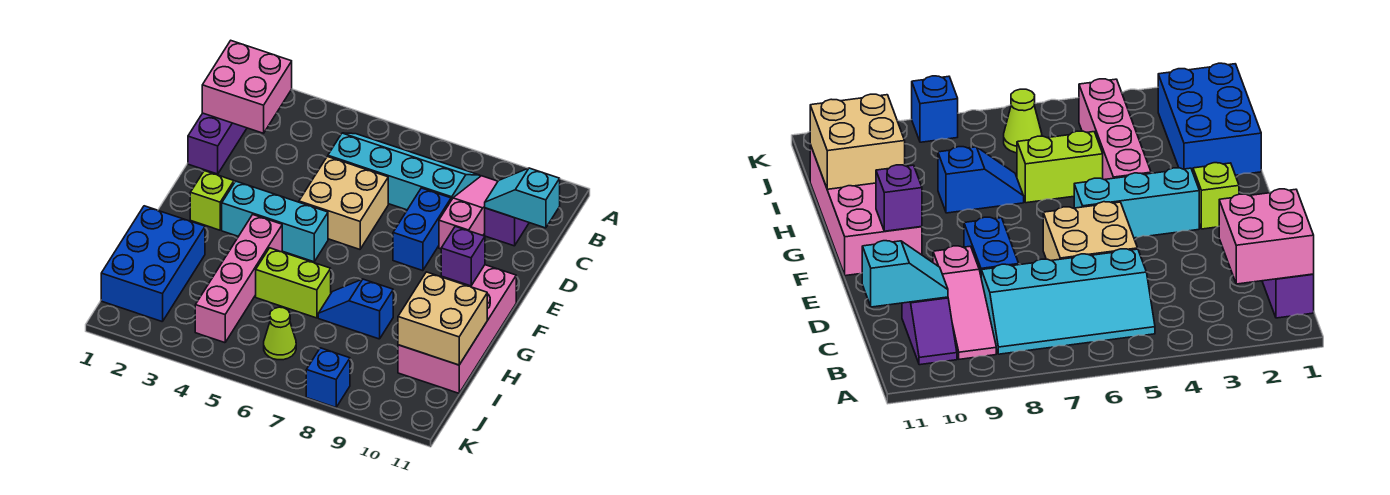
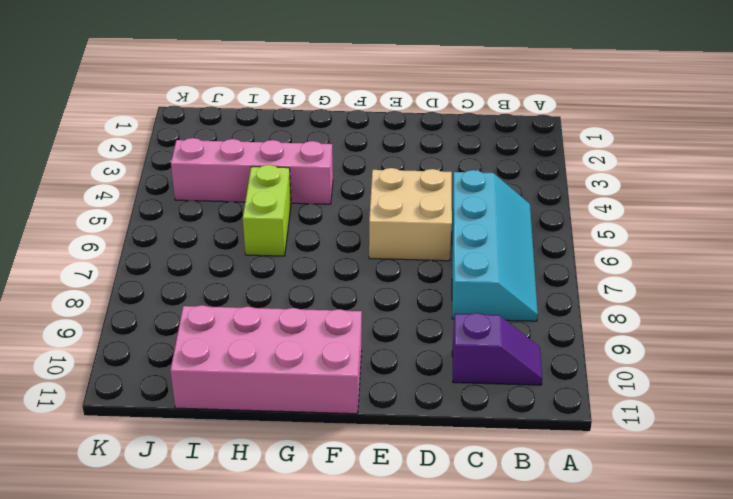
none -> purple brick B1:D1 level 1
none -> pink slope B9:D9 level 1 top D
none -> blue brick D8:E8 level 1

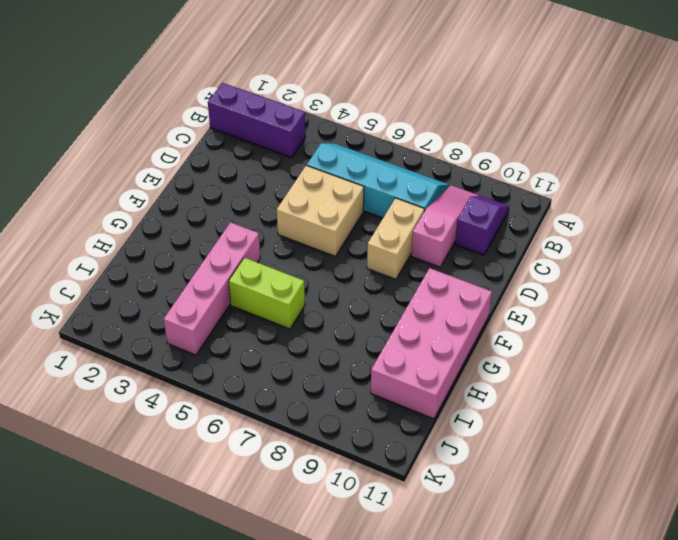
purple brick B1:B3 level 1 -> purple brick B1:D1 level 1
tan brick D8:E8 level 1 -> blue brick D8:E8 level 1
none -> lime brick F2 level 1
none -> cyan brick F3:F5 level 1
none -> blue brick H1:J2 level 1

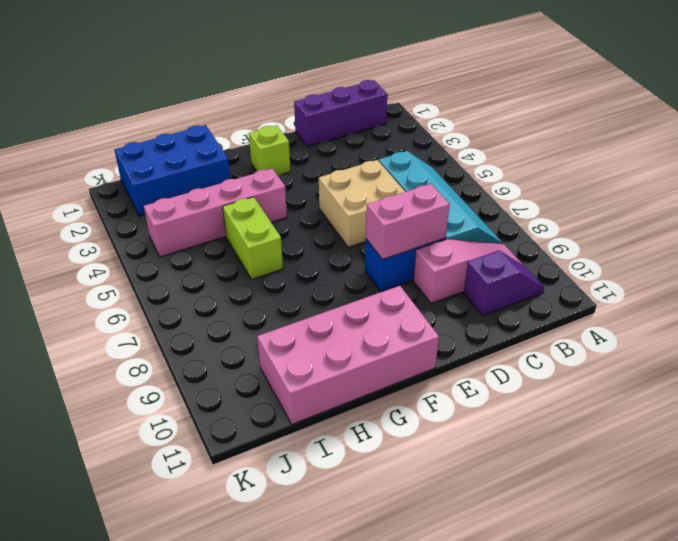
pink brick D8:E8 level 2 -> none
none -> cyan brick F3:F5 level 1
none -> blue slope H7:H8 level 1 top 8
none -> lime cone J6 level 1

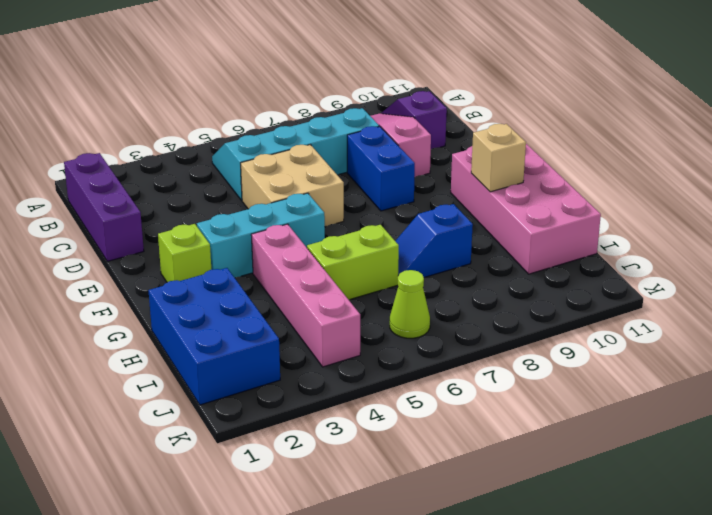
tan brick G10 level 2 -> none
none -> blue brick K8 level 1
none -> pink brick B1:C2 level 2
none -> cyan slope C10:C11 level 2 top 11

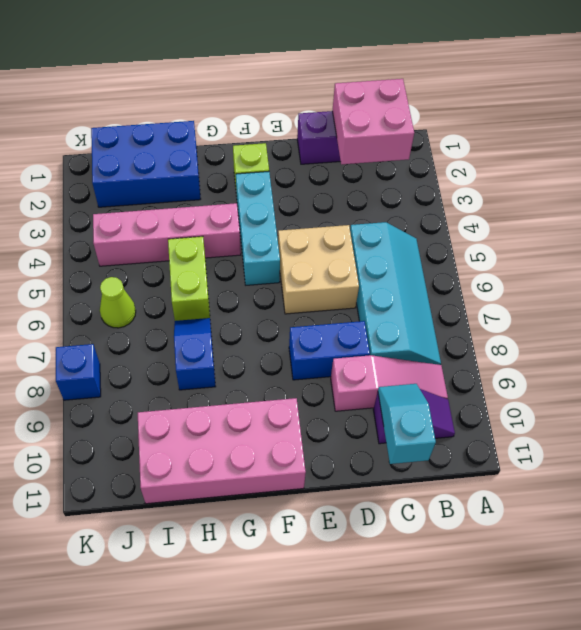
none -> purple brick F10 level 2
none -> tan brick H10:I11 level 2

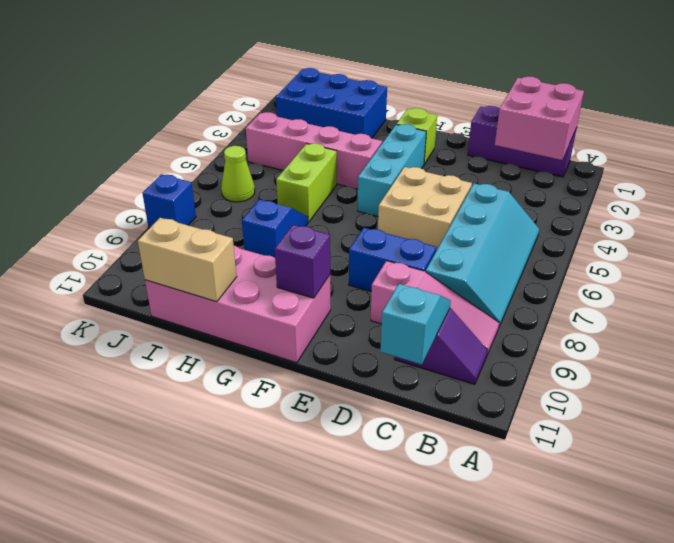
tan brick H11:I11 level 2 -> tan brick H10:I11 level 2

